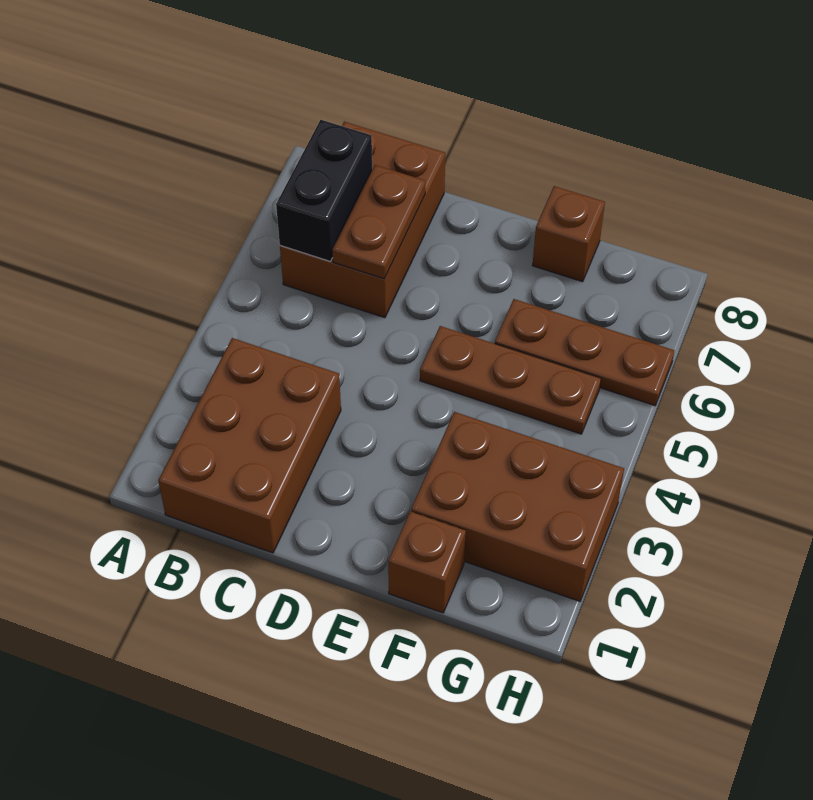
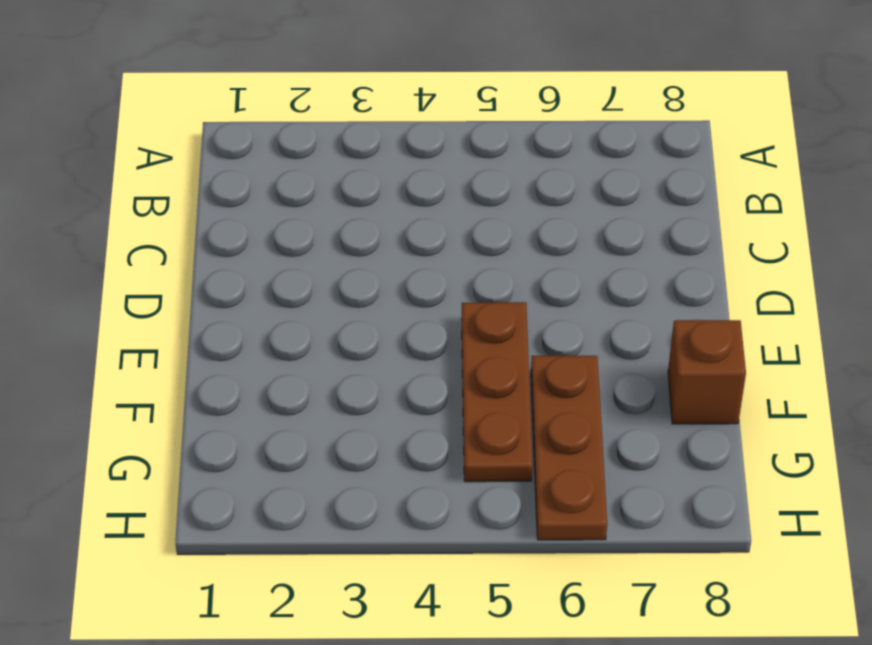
none -> brown brick B1:C3 level 1
none -> brown brick B6:C8 level 1

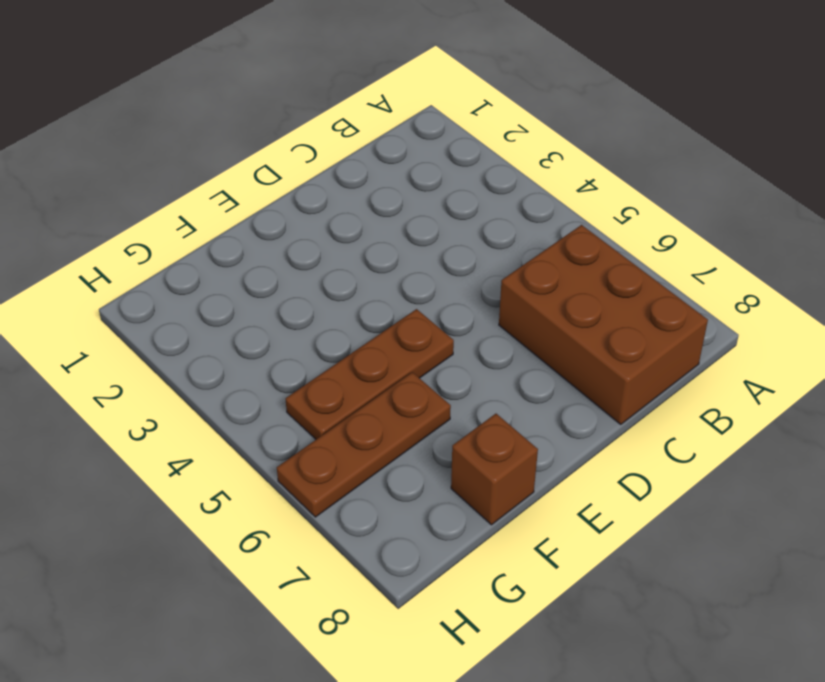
none -> brown brick B1:C3 level 1
none -> brown brick F1 level 1

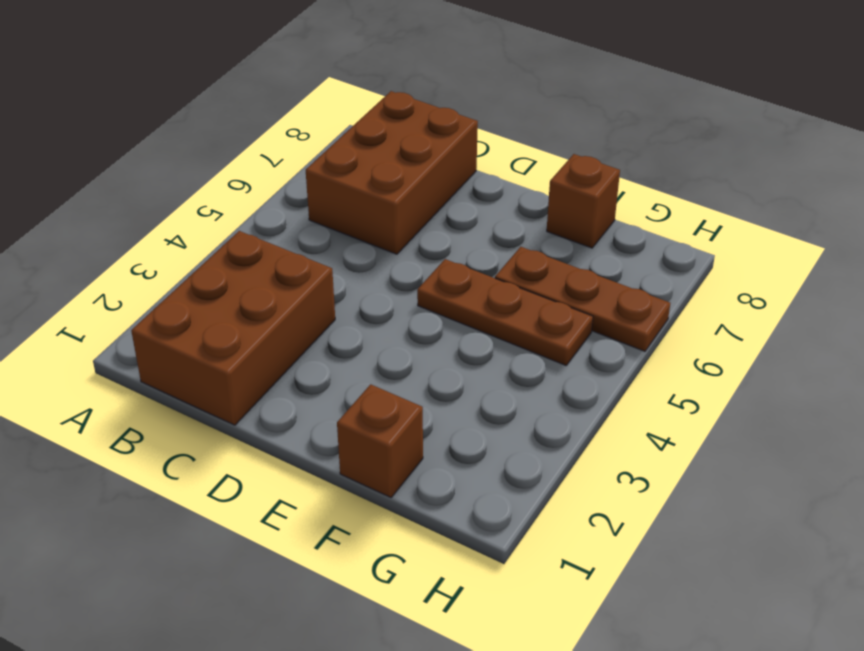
none -> brown brick F2:H3 level 1
none -> black brick B6:B7 level 2

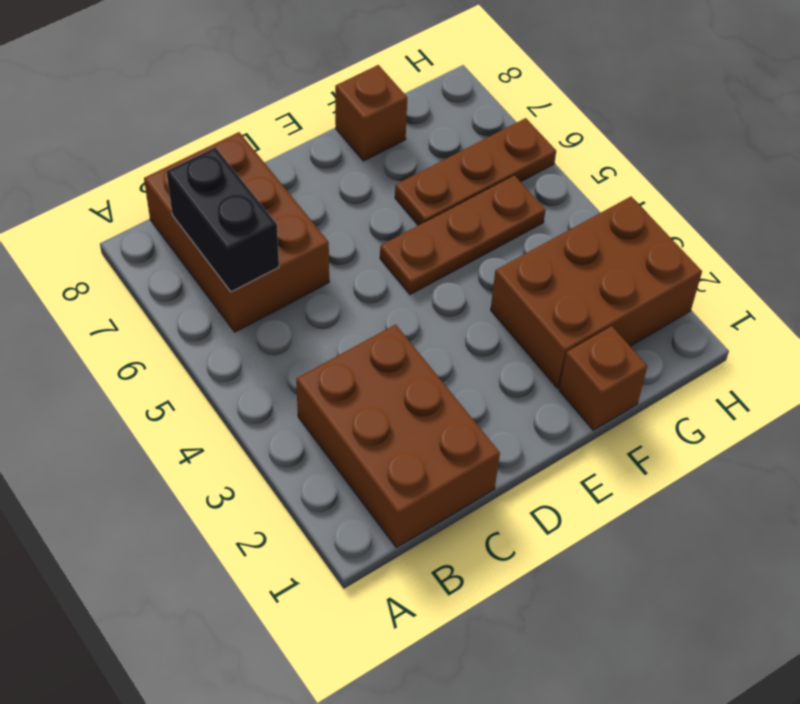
none -> brown plate C6:C7 level 2

